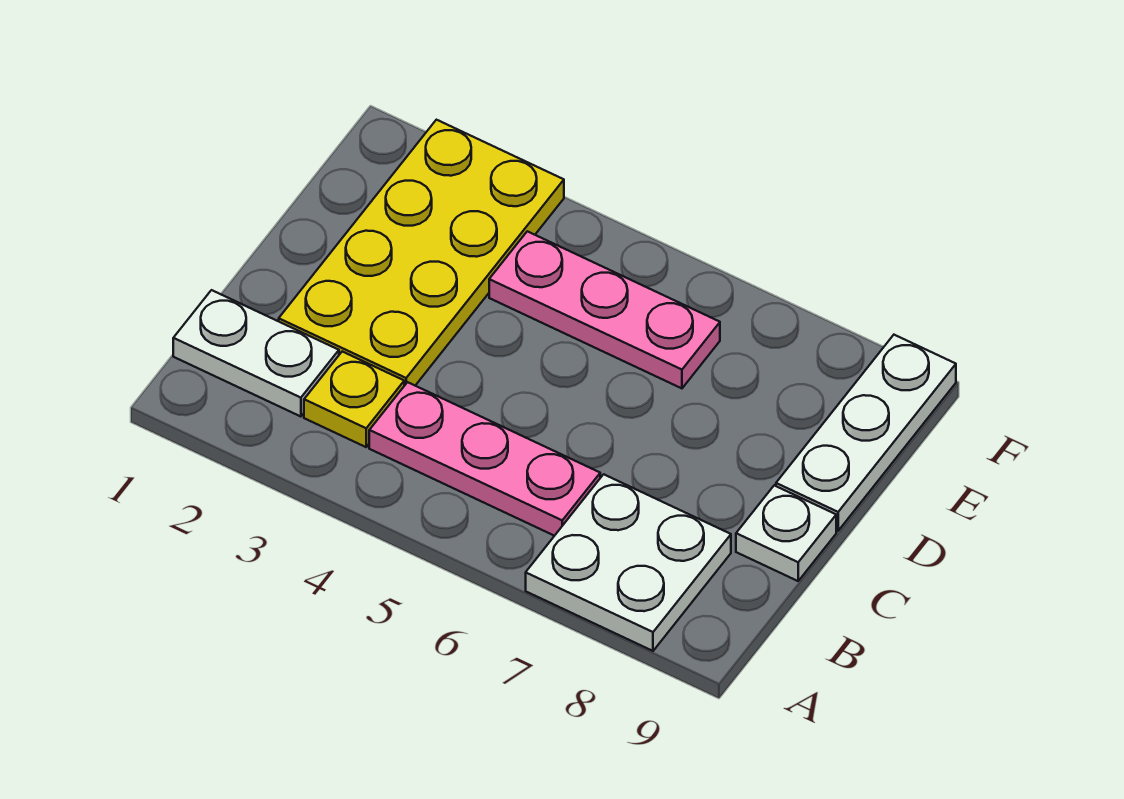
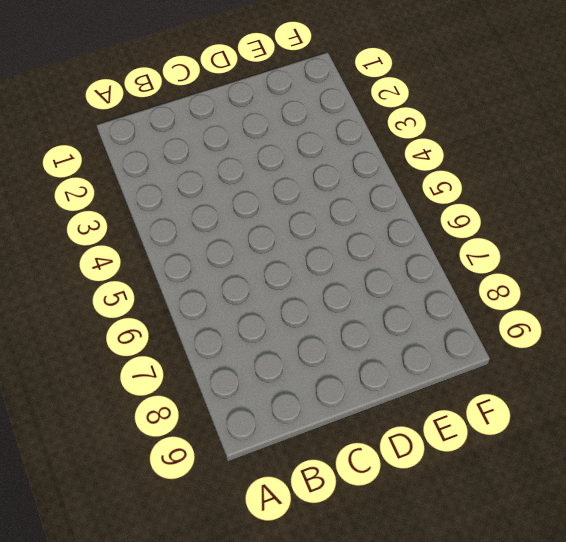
none -> white plate A7:B8 level 1
none -> white plate B1:B2 level 1

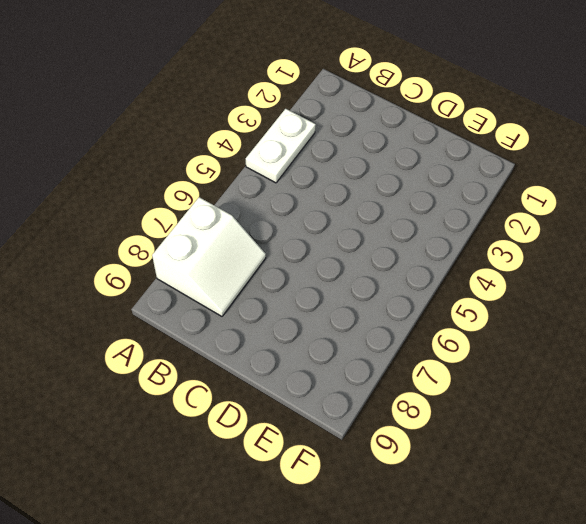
white plate A3:A4 level 1 -> white plate B1:B2 level 1
white slope A7:B8 level 1 top A -> white plate A7:B8 level 1
none -> yellow plate B3 level 1
none -> pink plate B4:B6 level 1

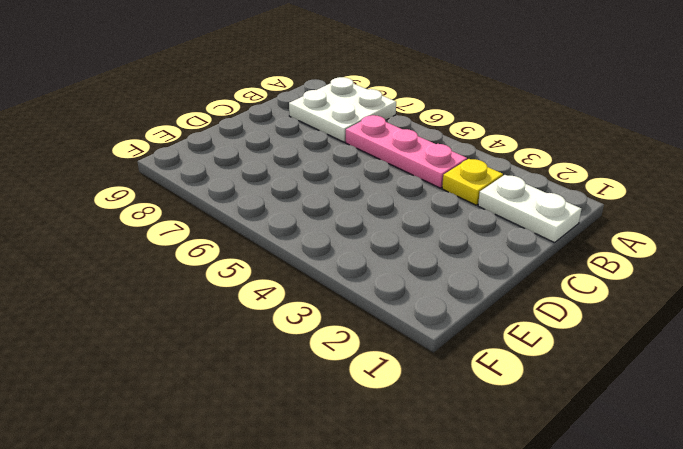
none -> yellow plate C2:F3 level 1
none -> white plate C9 level 1

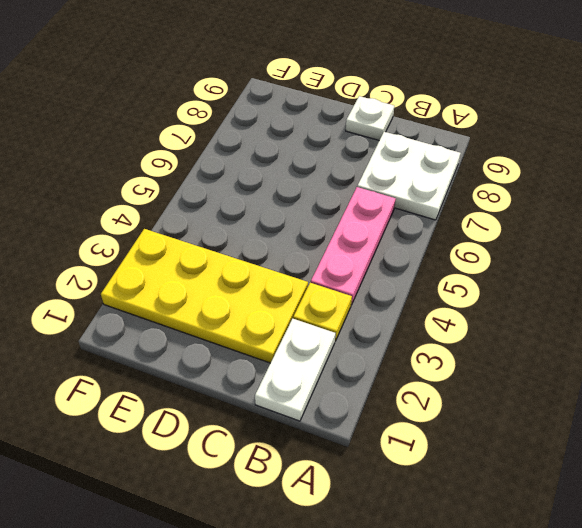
none -> white plate D9:F9 level 1
none -> pink plate E4:E6 level 1

